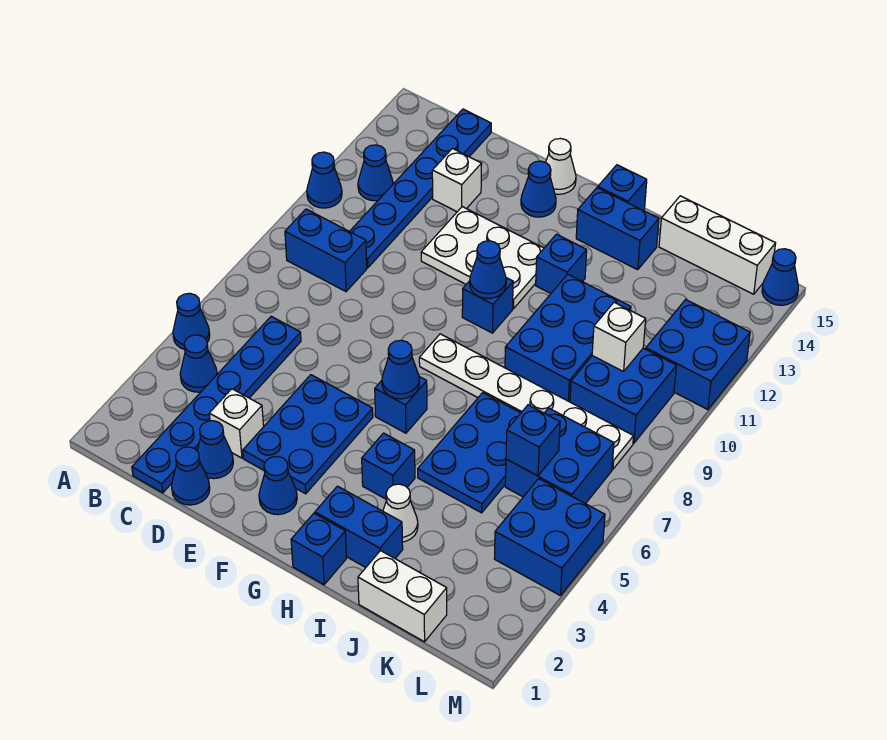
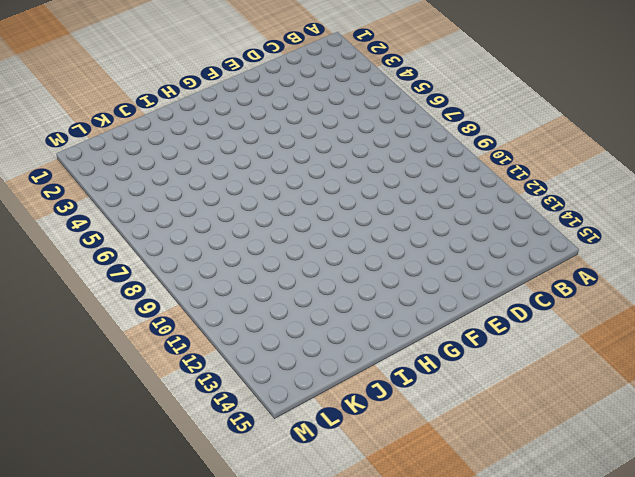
none -> blue cone A5 level 1
none -> blue cone A11 level 1
none -> blue cone B4 level 1
none -> blue brick B9:C9 level 1

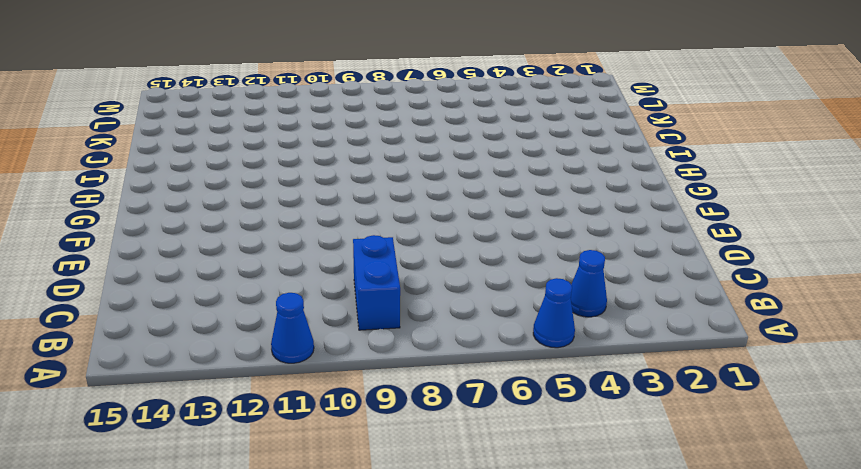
none -> blue cone B12 level 1
none -> blue plate C1:C6 level 1
none -> blue plate C10:C15 level 1
none -> blue cone D1 level 1

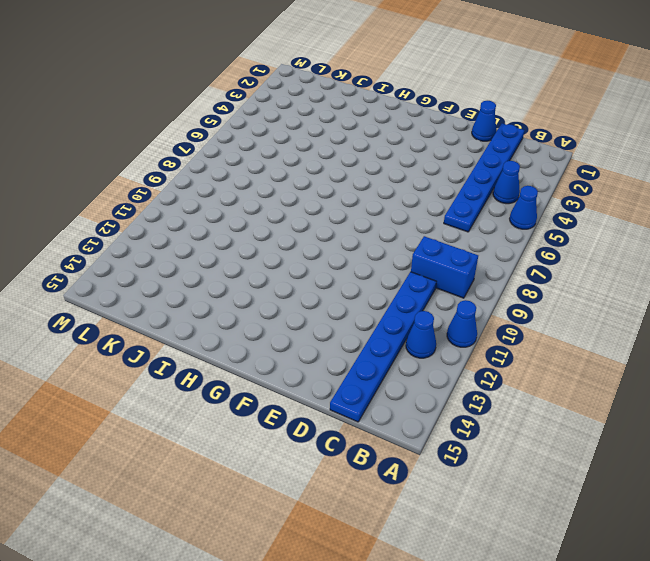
none -> blue cone D2 level 1
none -> white brick D3 level 1
none -> white brick D13 level 1
none -> blue plate E3:F5 level 1

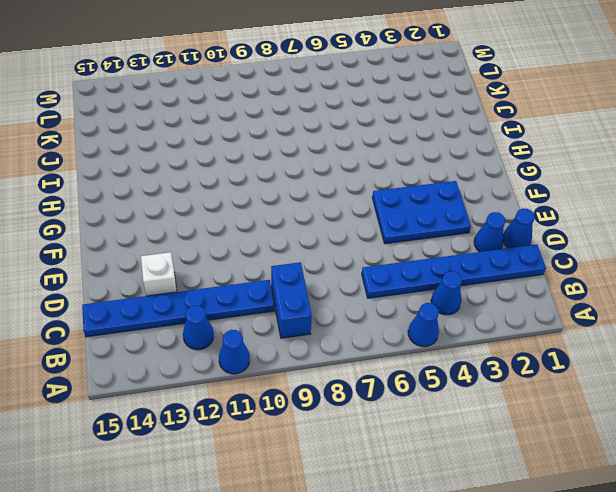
none -> white brick D3 level 1
none -> white plate E11:G12 level 1
none -> blue cone F2 level 1
none -> blue cone F14 level 1

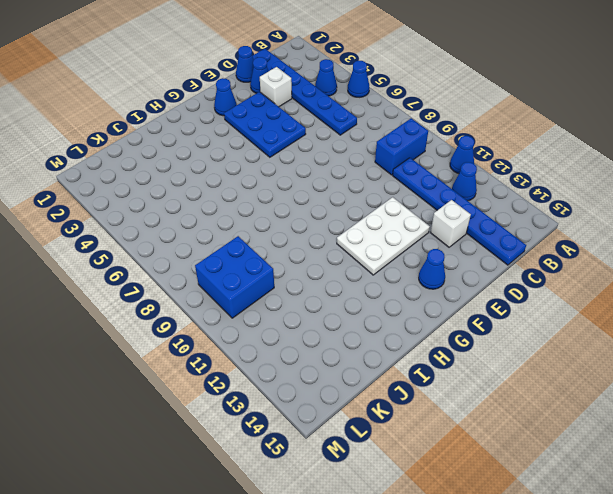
none -> white cone F15 level 1
none -> blue brick G6 level 1
none -> white plate G8:L8 level 1
none -> blue brick G10 level 1

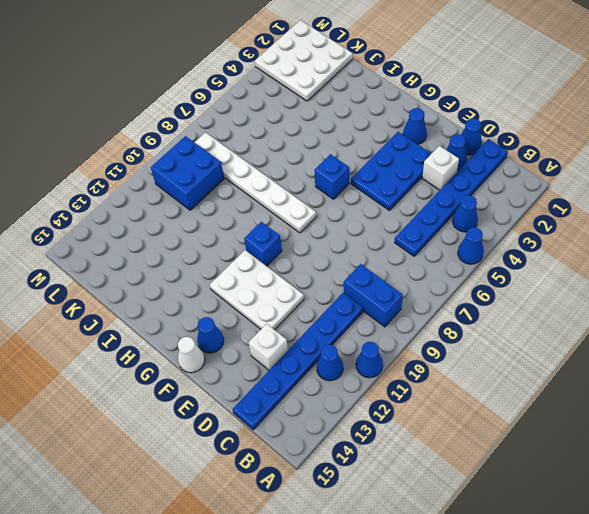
white plate K1:M3 level 1 -> white brick J1:K1 level 1
none -> blue brick H1 level 1
none -> blue brick H2:I2 level 1
none -> blue brick H4 level 1
none -> blue brick H12 level 1

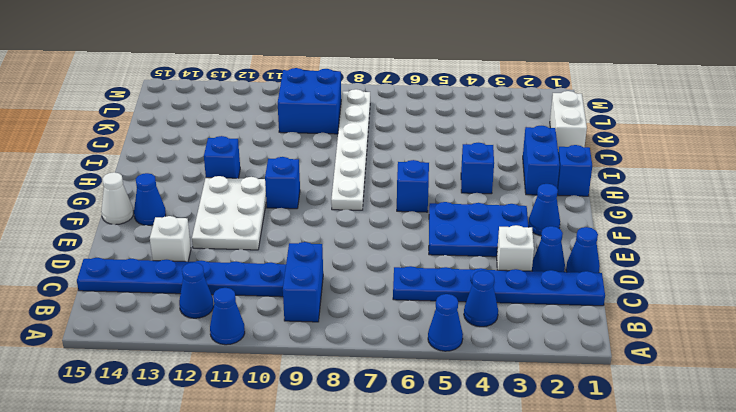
none -> blue brick H14:I14 level 1
none -> blue brick H15 level 1
none -> white cone I3 level 1
none -> blue plate I5:J7 level 1

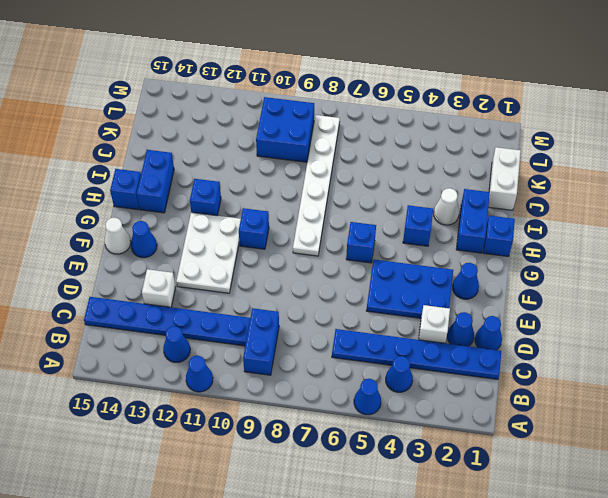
none -> blue plate I5:J7 level 1
none -> blue brick I9:J11 level 1
none -> white brick J15:L15 level 1
none -> blue brick K6:L7 level 1

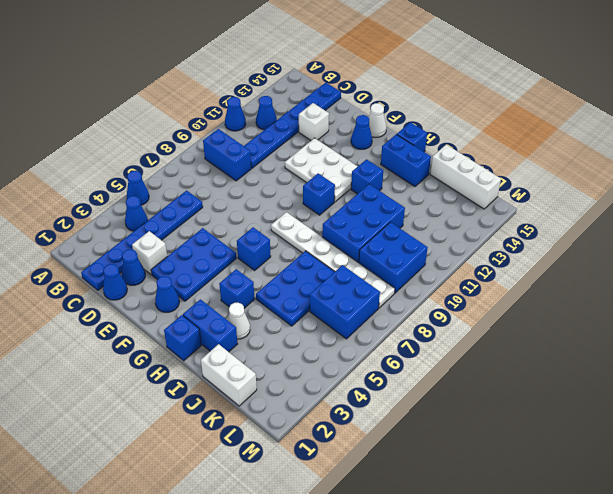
none -> blue brick L4:M5 level 1
none -> blue brick L11:M12 level 1
none -> blue cone M15 level 1
none -> blue cone G6 level 2

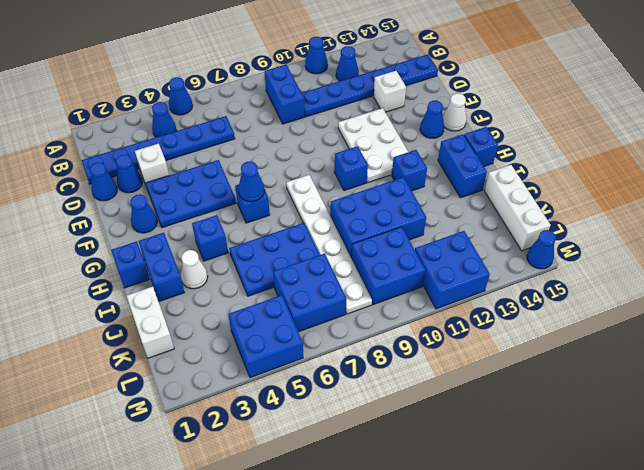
none -> blue cone G10 level 2
none -> blue brick K6 level 2
none -> white brick K10 level 2

